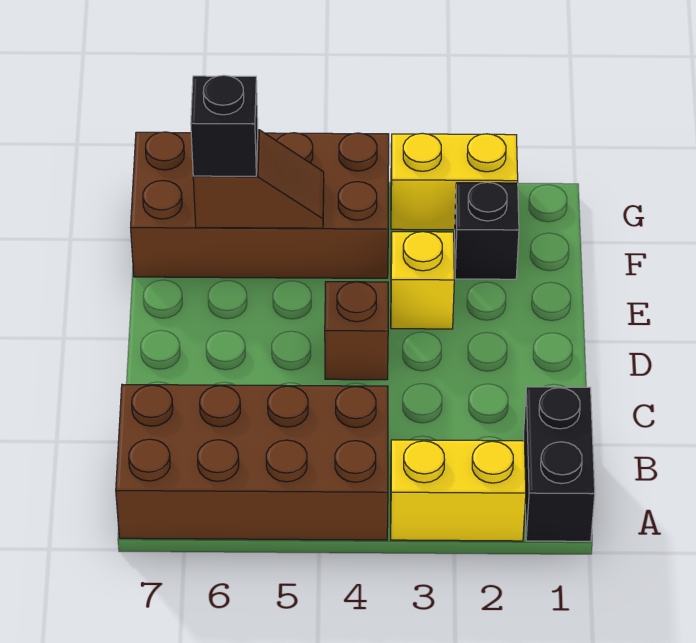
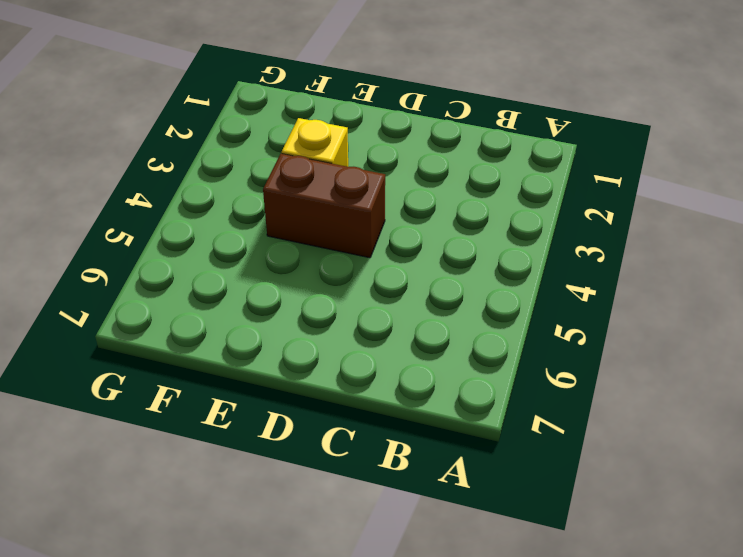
brown brick D4:E4 level 1 -> brown brick D4 level 1
none -> black brick A1:B1 level 1
none -> yellow brick A2:A3 level 1

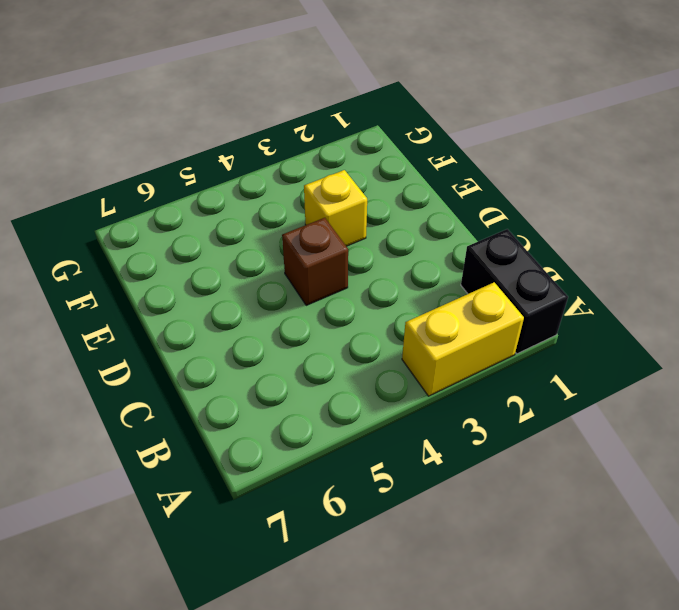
none -> brown brick A4:B7 level 1
none -> black brick F2 level 1

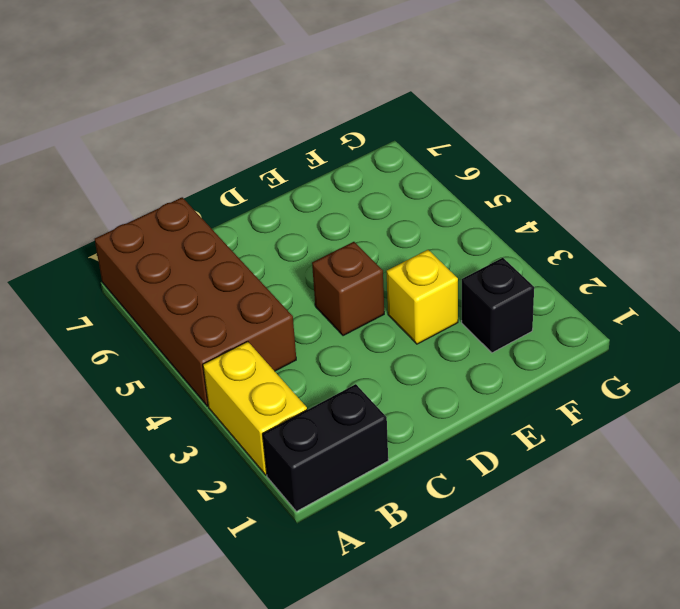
none -> brown brick F4:G7 level 1
none -> yellow brick G2:G3 level 1

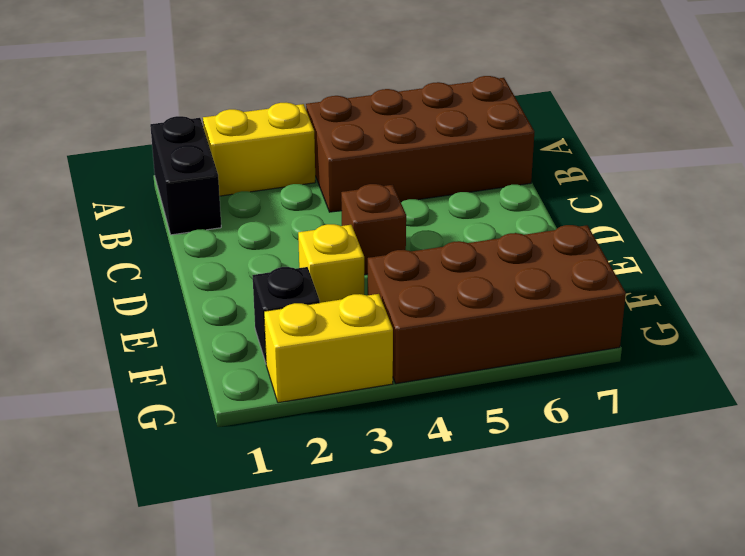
none -> brown slope F5:F6 level 2 top 6
none -> black brick F6 level 3

